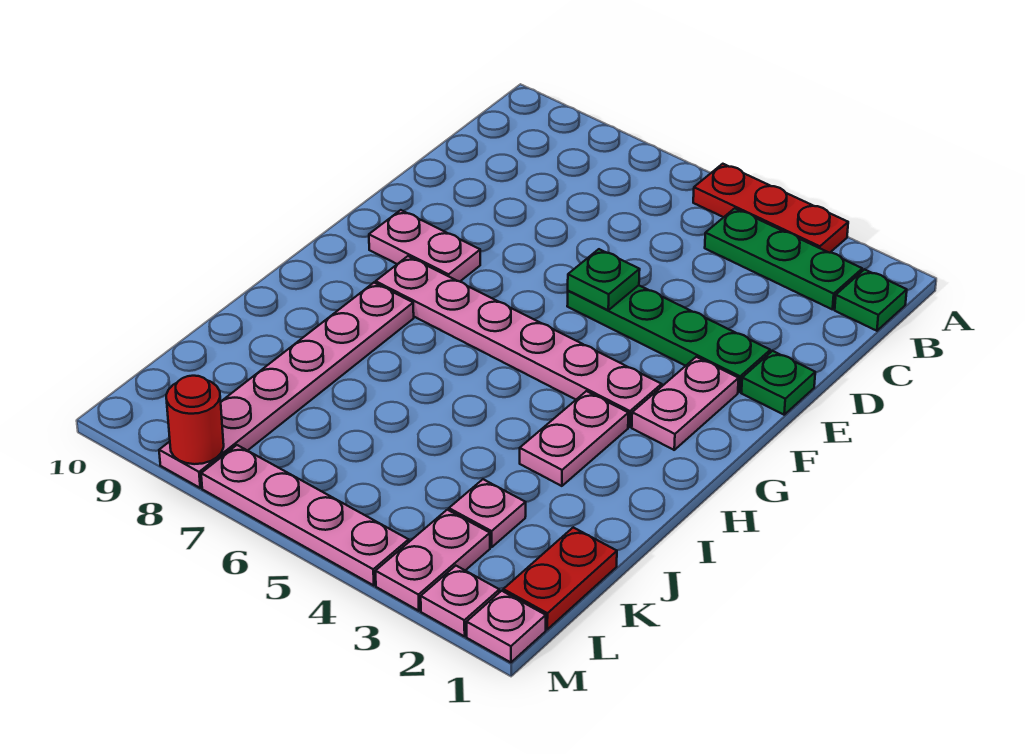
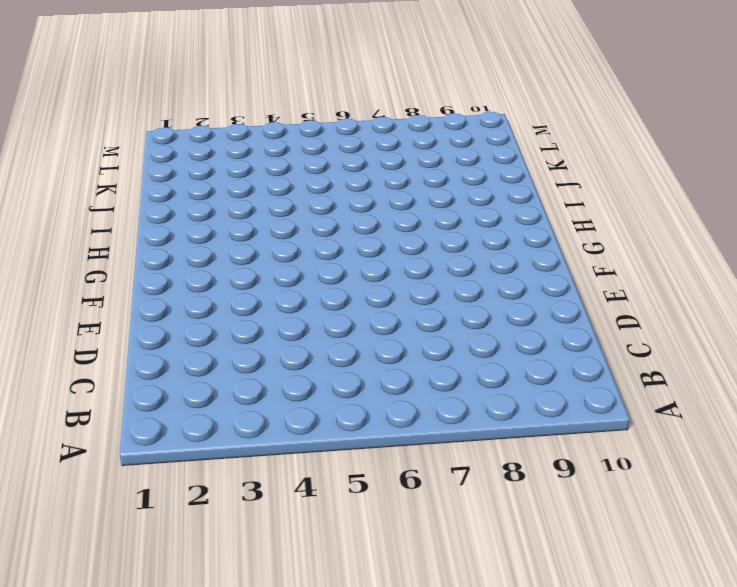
none -> red plate A3:A5 level 1
none -> green plate B1 level 1
none -> green plate B2:B4 level 1

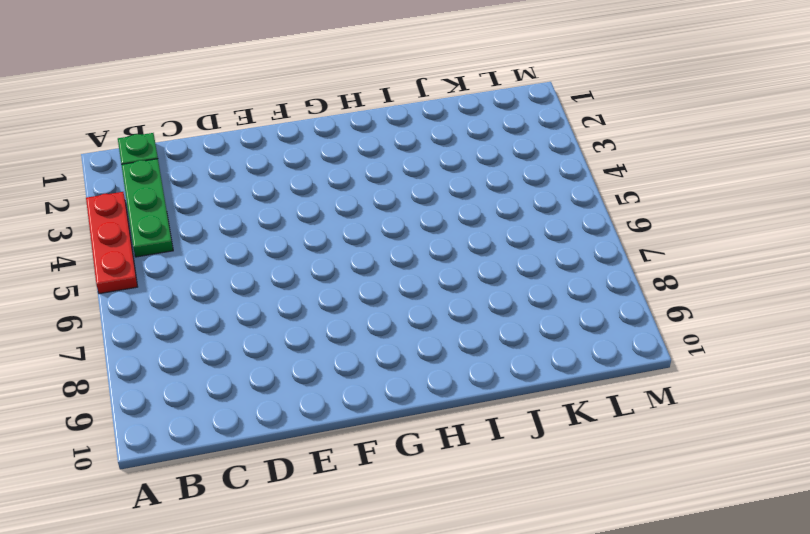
none -> green plate E1 level 1
none -> green plate E2:E5 level 1
none -> pink plate F2:G2 level 1

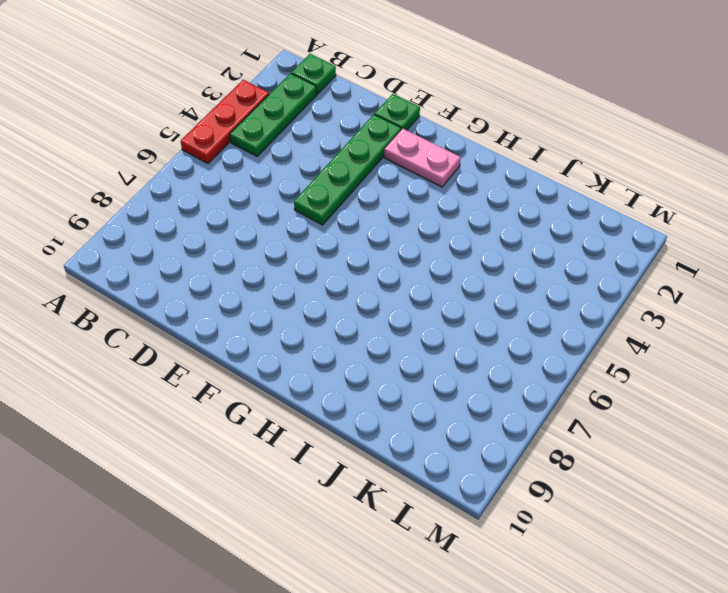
none -> pink plate F8:F9 level 1
none -> pink plate G3:G8 level 1
none -> pink plate H3:I3 level 1

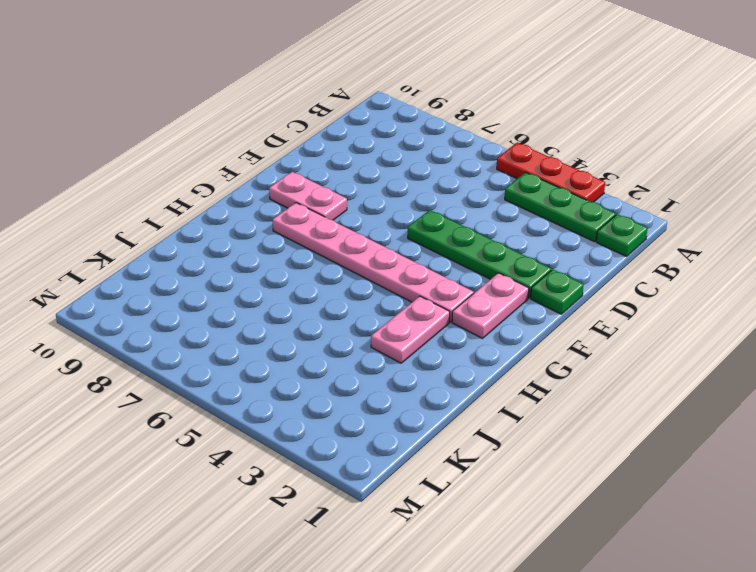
none -> pink plate H8:M8 level 1
none -> red plate K1:L1 level 1
none -> pink plate K3 level 1

